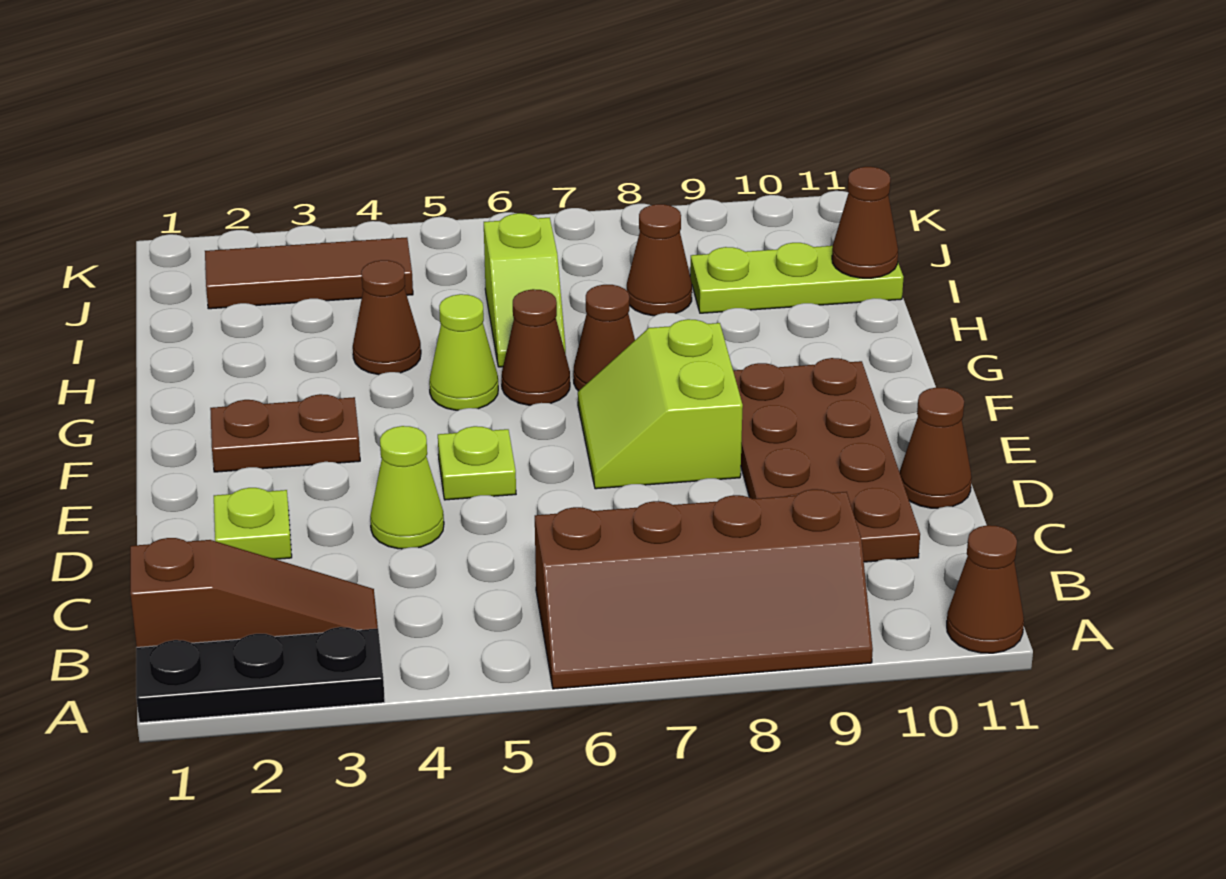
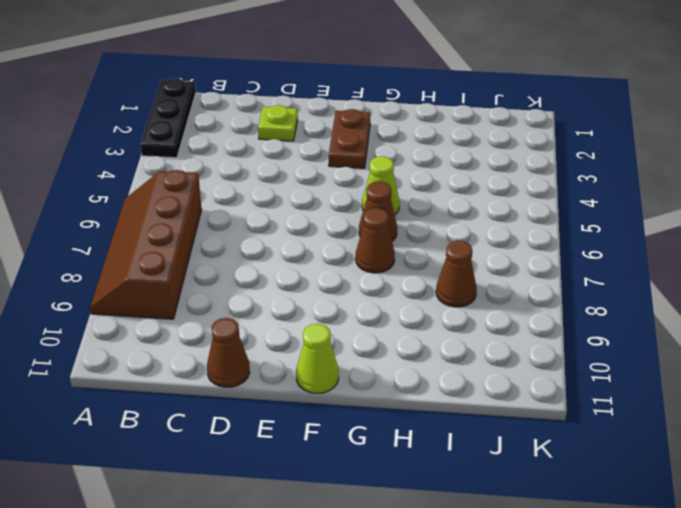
lime cone F11 level 1 -> lime cone D4 level 1
none -> brown cone A11 level 1
none -> brown slope B1:B3 level 1 top 1
none -> brown plate C9:F10 level 1

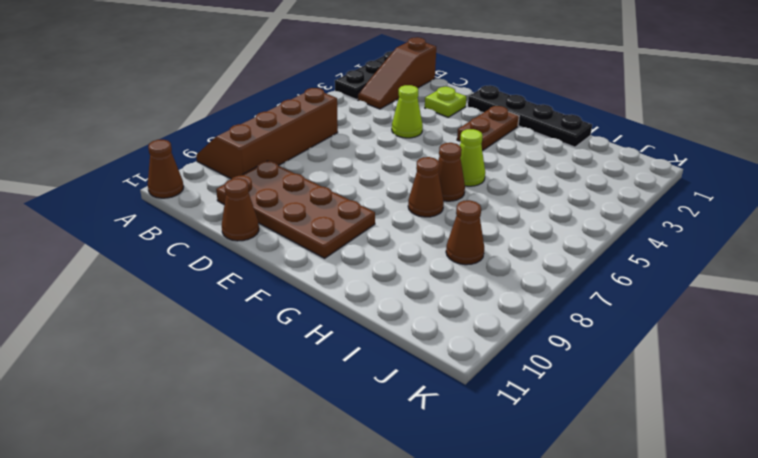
black plate E1:H1 level 1 -> none
none -> lime plate E5 level 1
none -> lime slope E7:F8 level 1 top 8
none -> brown cone H4 level 1

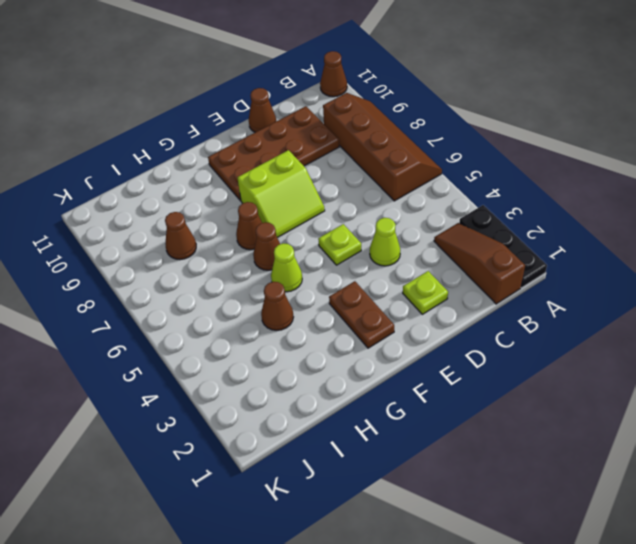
none -> lime slope H6:I6 level 1 top I
none -> lime plate I9:I11 level 1
none -> brown tile J2:J4 level 1

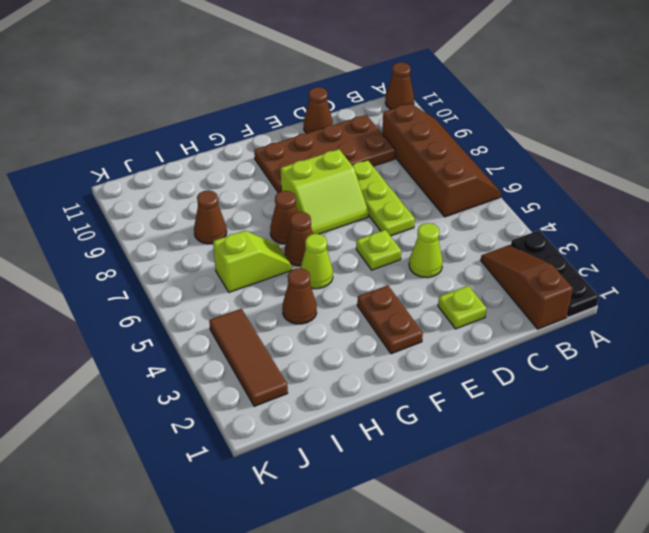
lime plate D6:D8 level 1 -> lime plate I9:I11 level 1
none -> brown cone I11 level 2

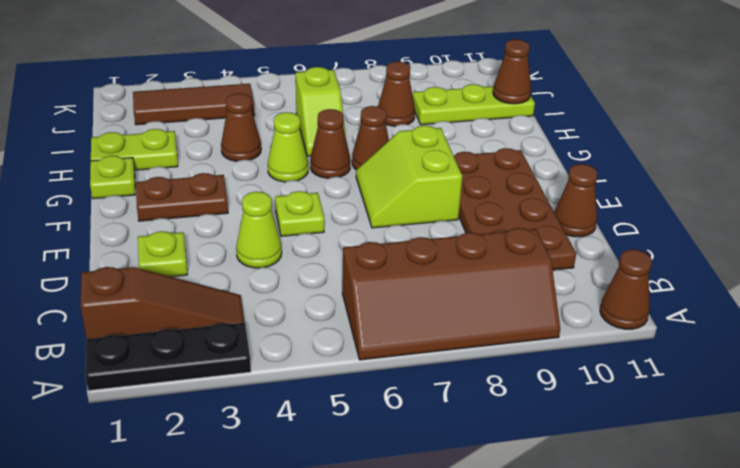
lime plate G1 level 1 -> none
lime plate H1:H2 level 1 -> none

